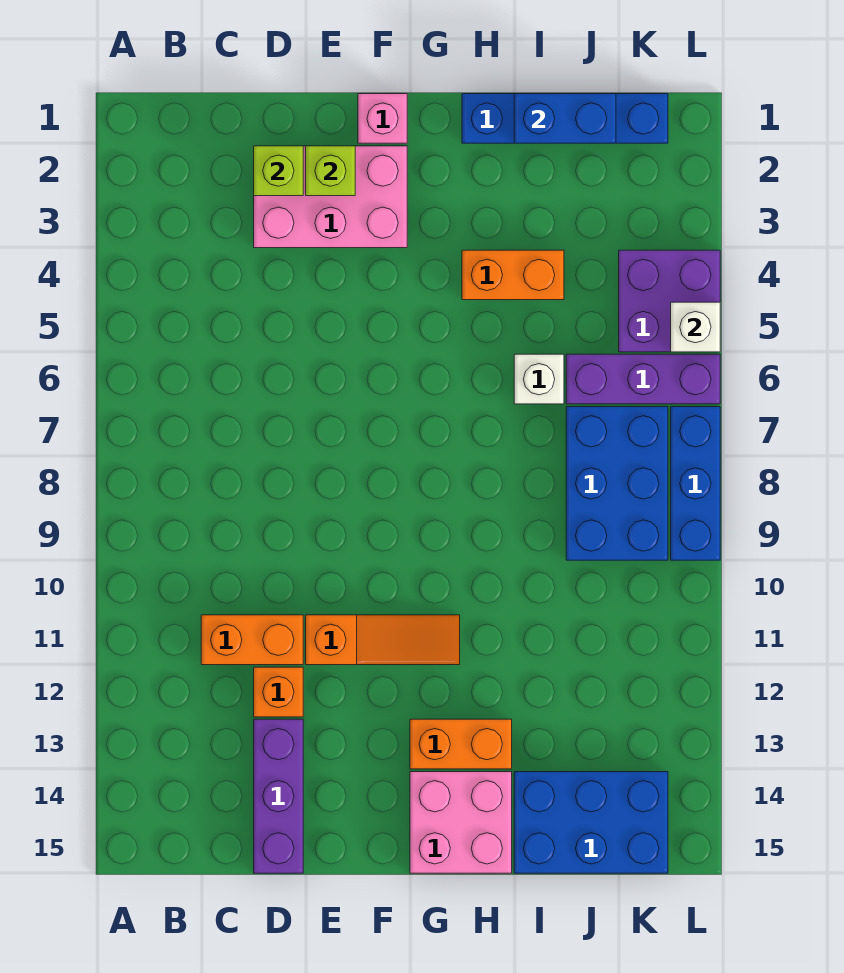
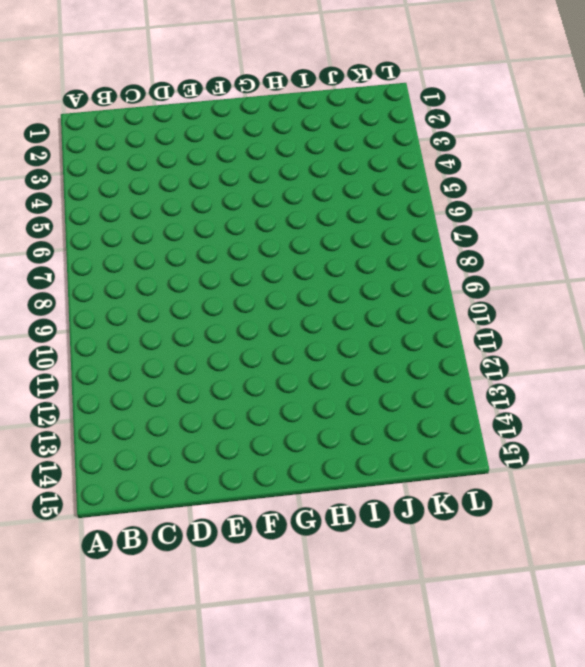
none -> orange brick C11:D11 level 1
none -> pink brick D2:F3 level 1
none -> orange brick D12 level 1

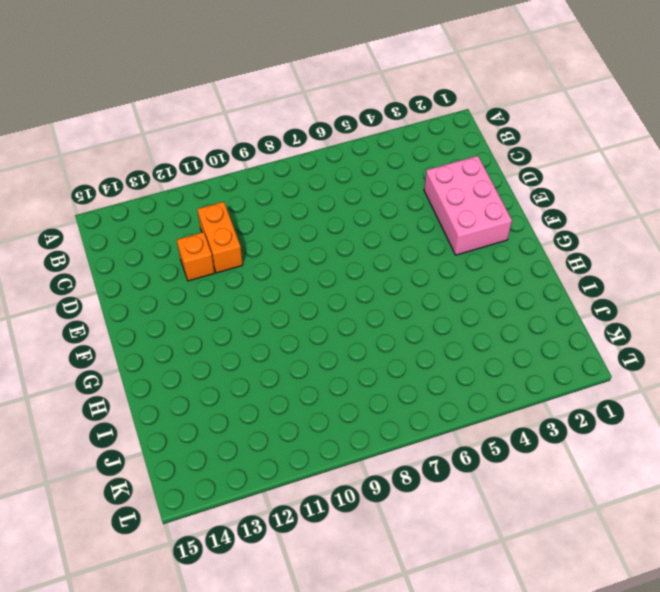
none -> purple brick D13:D15 level 1
none -> orange slope E11:G11 level 1 top E
none -> pink brick F1 level 1

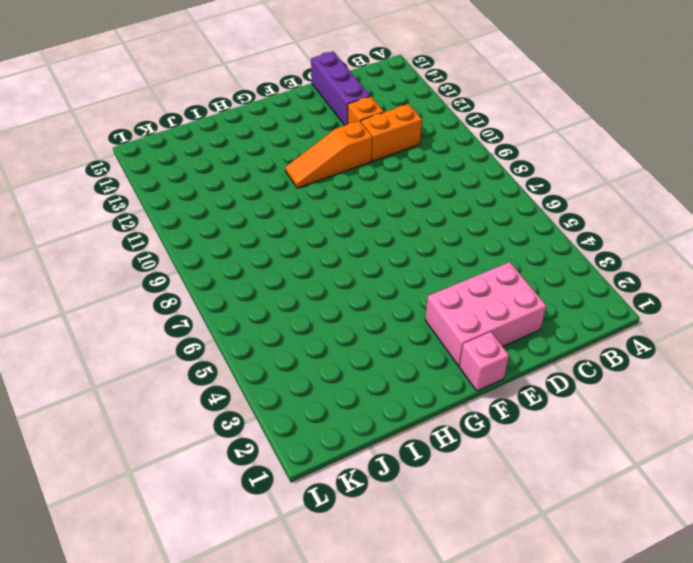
none -> orange brick G13:H13 level 1
none -> pink brick G14:H15 level 1
none -> blue brick H1:K1 level 1

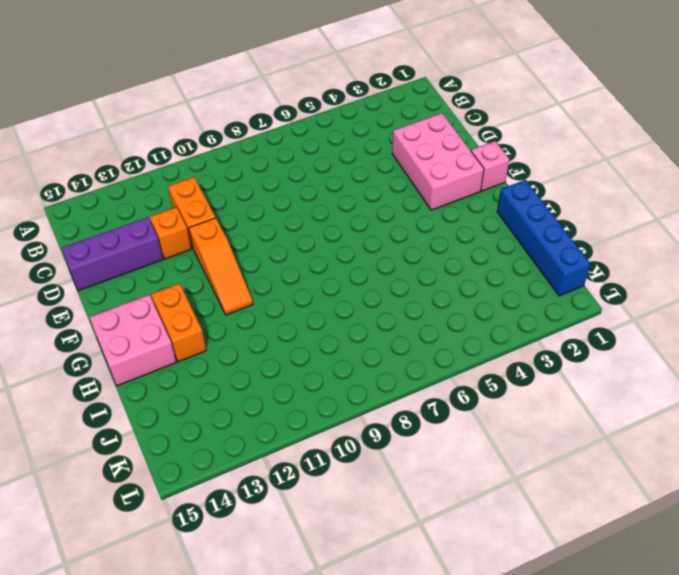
none -> orange brick H4:I4 level 1
none -> white brick I6 level 1
none -> blue brick I14:K15 level 1

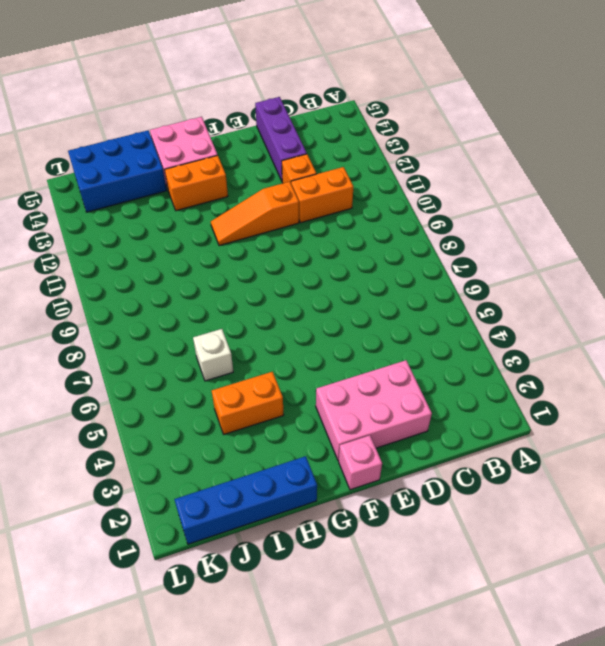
none -> purple brick J6:L6 level 1
none -> blue brick J7:K9 level 1
none -> purple brick K4:L5 level 1

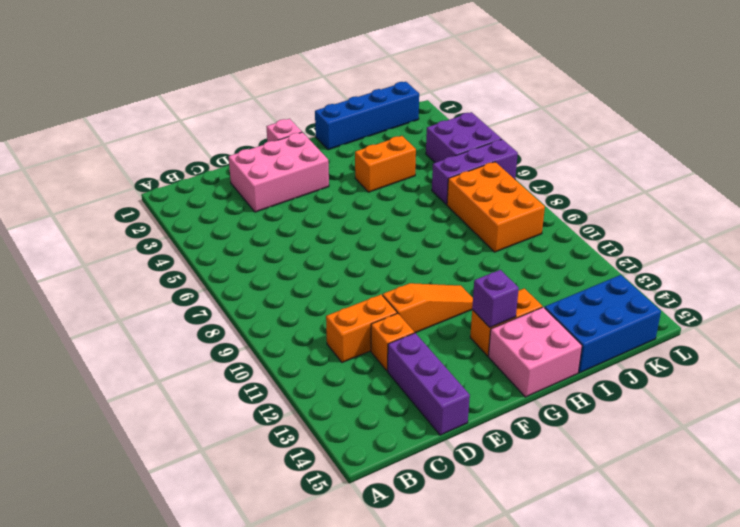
purple brick G13 level 2 -> none
orange brick J7:K9 level 1 -> blue brick J7:K9 level 1
none -> white brick I6 level 1
none -> blue brick L7:L9 level 1
none -> lime brick D2 level 2

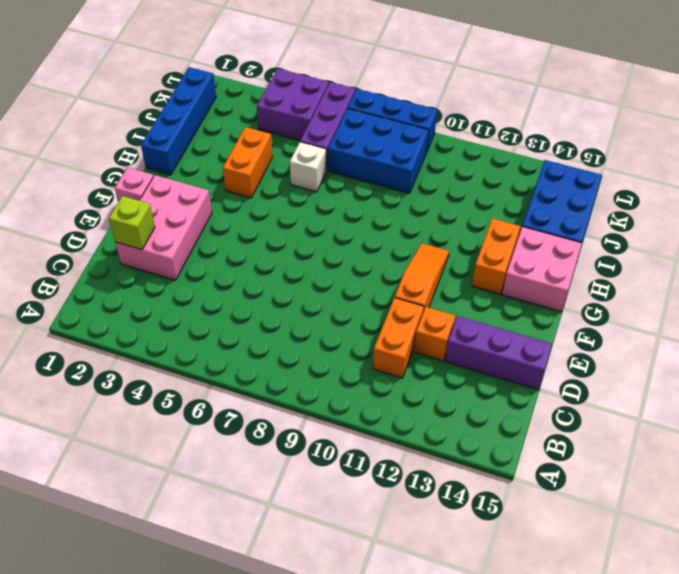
none -> lime brick E2 level 2
none -> blue brick I1:J1 level 2
none -> white brick L5 level 2

